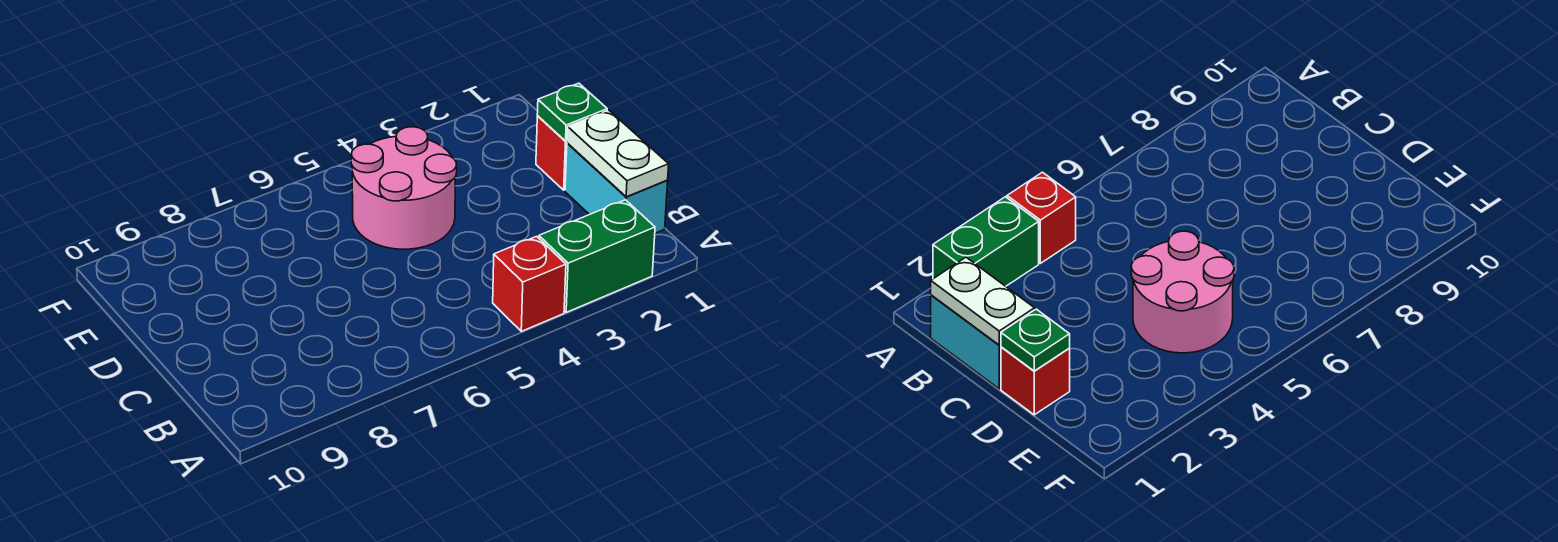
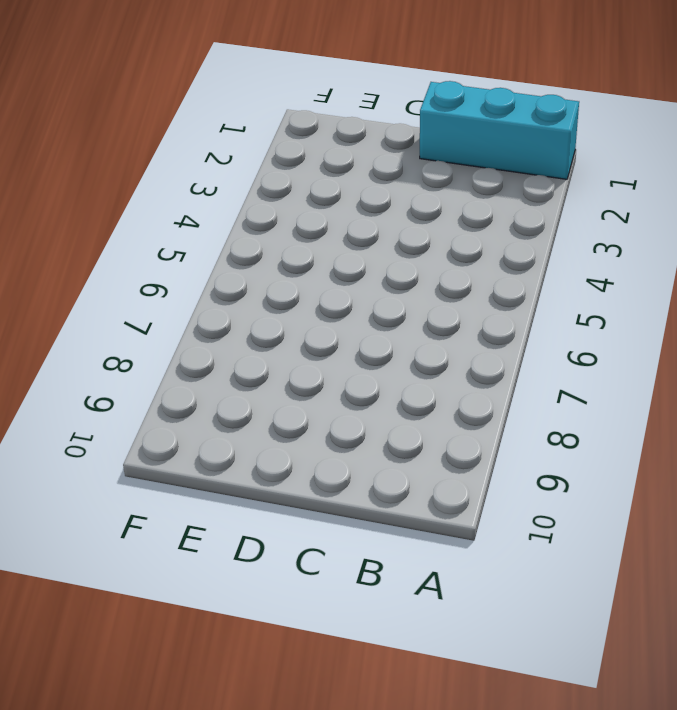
cyan brick A1:C1 level 1 -> cyan brick B1:C1 level 1
none -> green brick A2:A3 level 1
none -> red brick A4 level 1

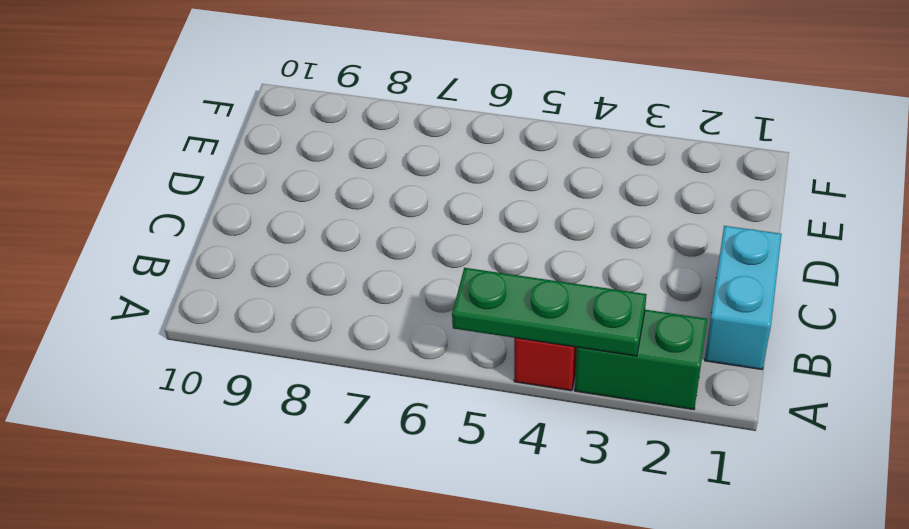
green plate A3:A5 level 2 -> none
none -> red brick D1 level 1
none -> pink round brick D4:E5 level 1

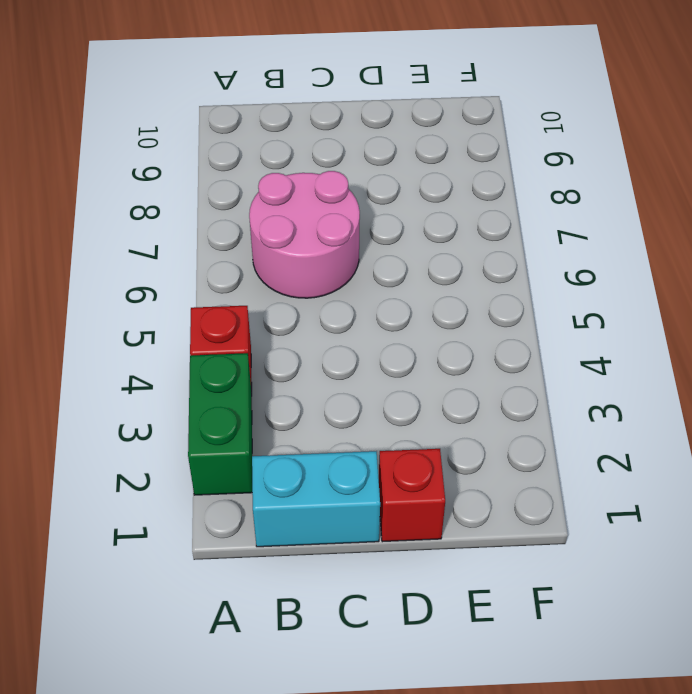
pink round brick B6:C7 level 1 -> pink round brick D4:E5 level 1
none -> white plate B1:C1 level 2
none -> green plate D1 level 2

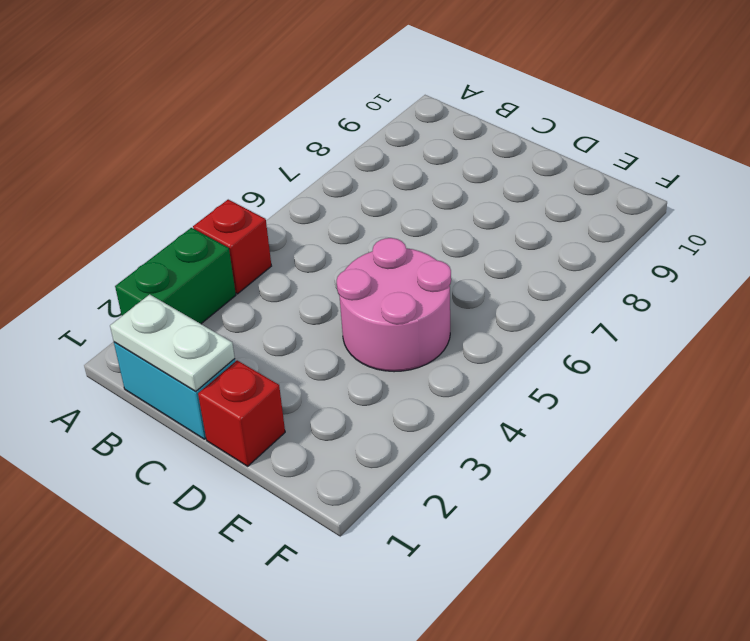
none -> green plate D1 level 2

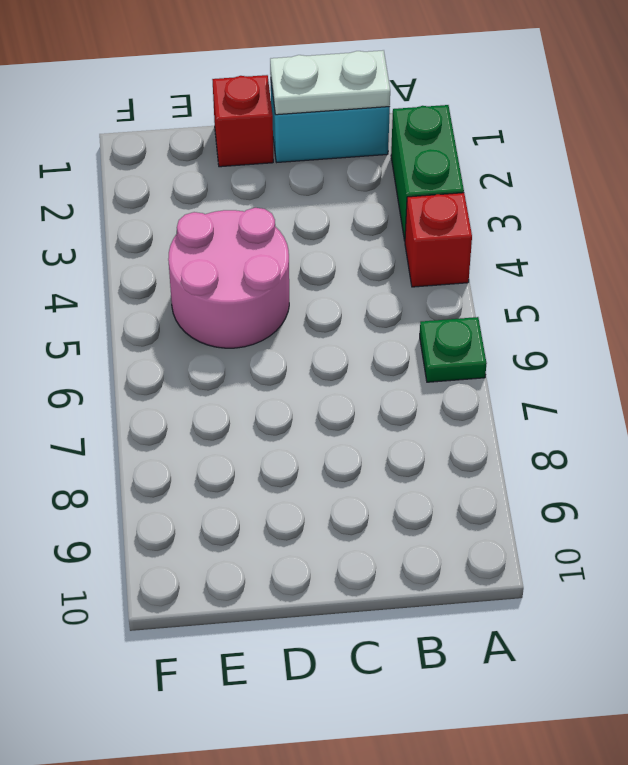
green plate A6 level 1 -> green plate D1 level 2

